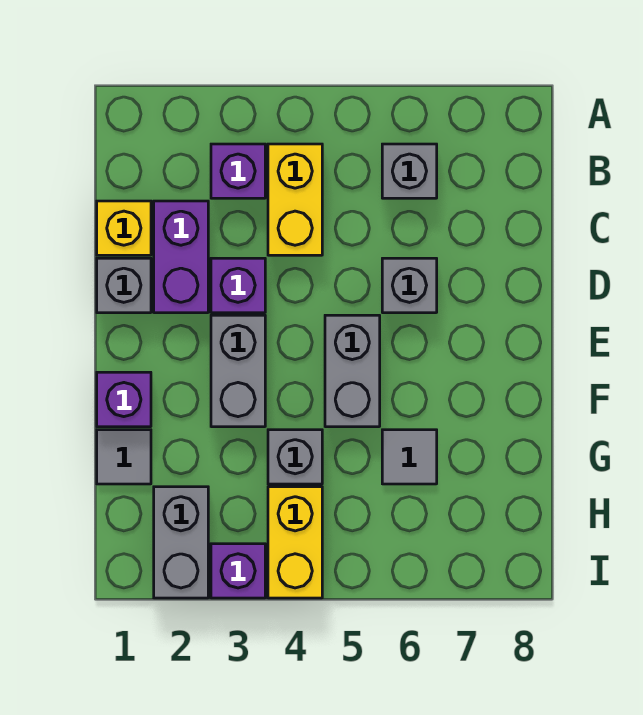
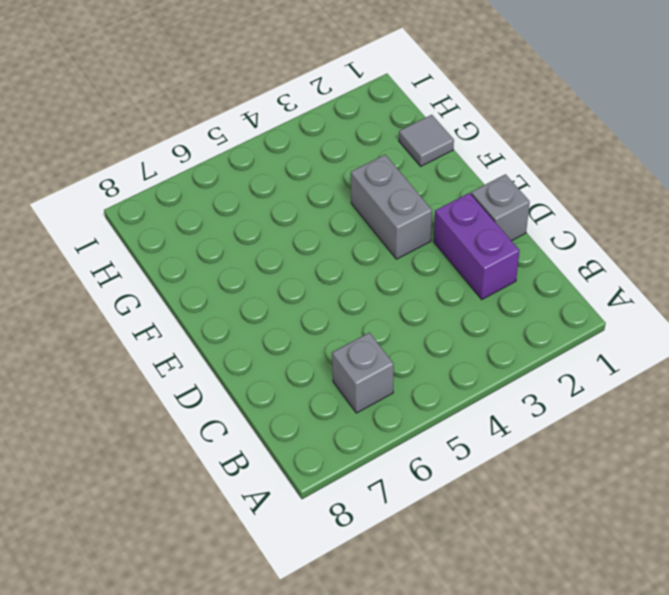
none -> purple brick B3 level 1
none -> yellow brick B4:C4 level 1
none -> yellow brick C1 level 1

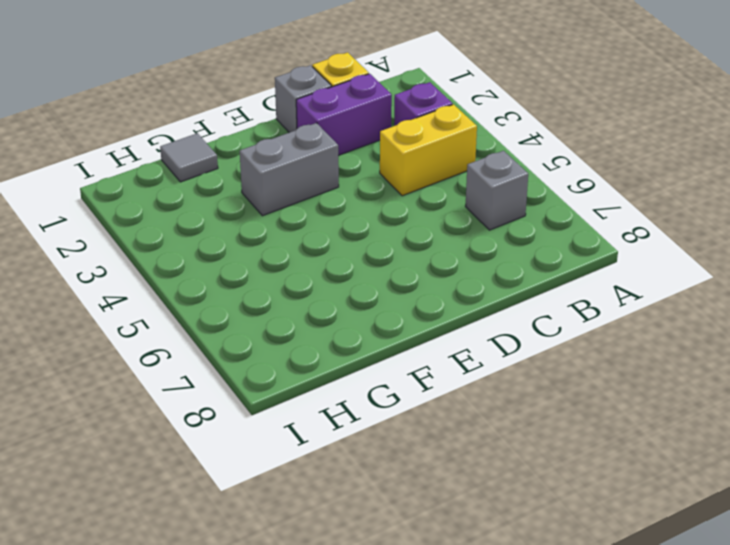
none -> purple brick D3 level 1
none -> grey brick D6 level 1
none -> grey brick E5:F5 level 1

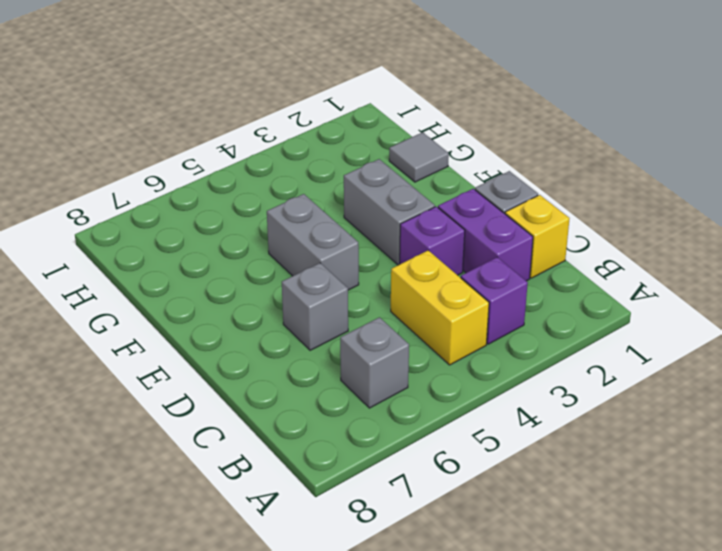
none -> purple brick F1 level 1
none -> grey brick G4 level 1
none -> grey tile G6 level 1

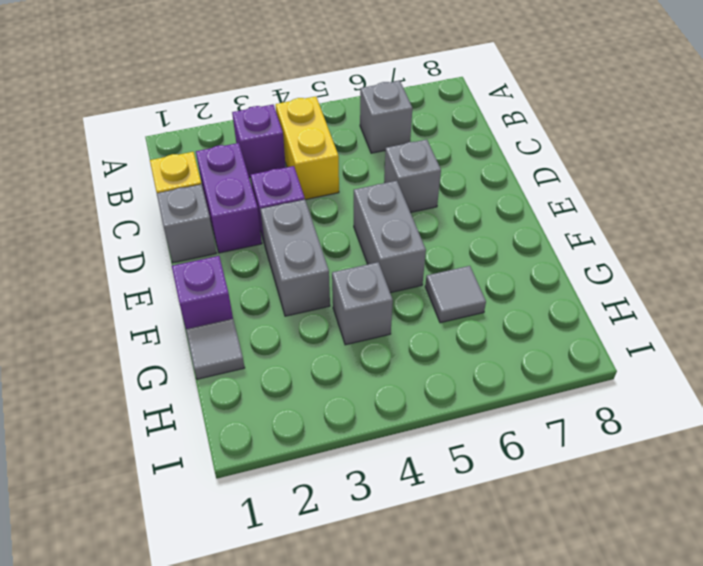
none -> grey brick H2:I2 level 1
none -> yellow brick H4:I4 level 1
none -> purple brick I3 level 1

